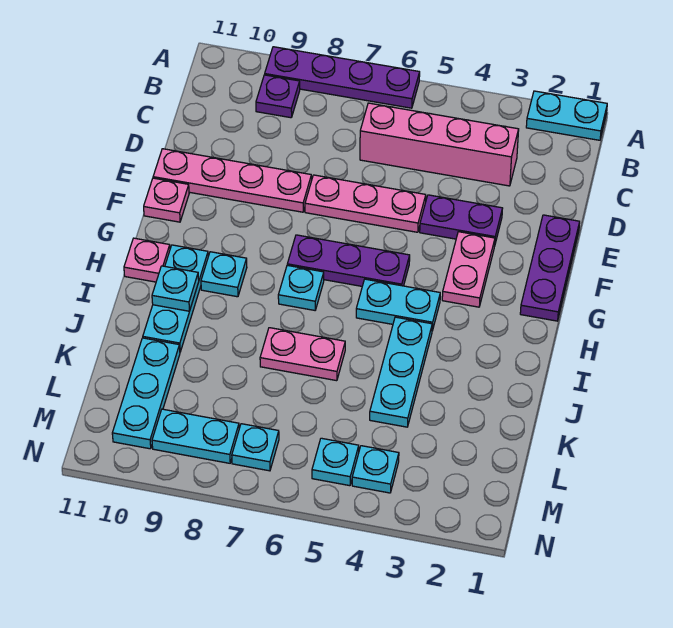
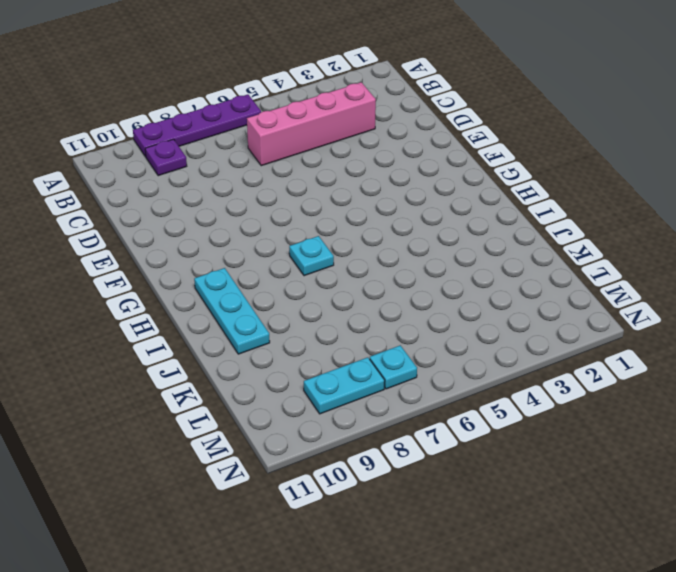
none -> cyan plate A1:A2 level 1
none -> purple plate E1:G1 level 1
none -> purple plate E3:E4 level 1

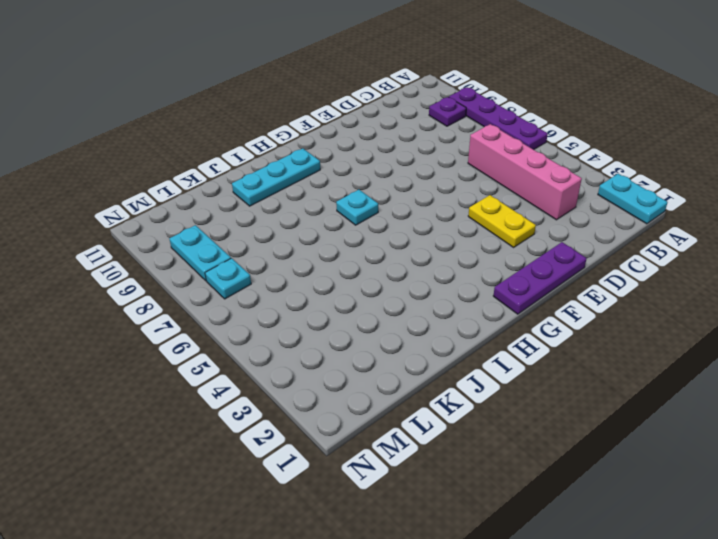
yellow plate E3:E4 level 1 -> purple plate E3:E4 level 1
none -> pink plate E5:E7 level 1
none -> pink plate E8:E11 level 1
none -> pink plate F3:G3 level 1

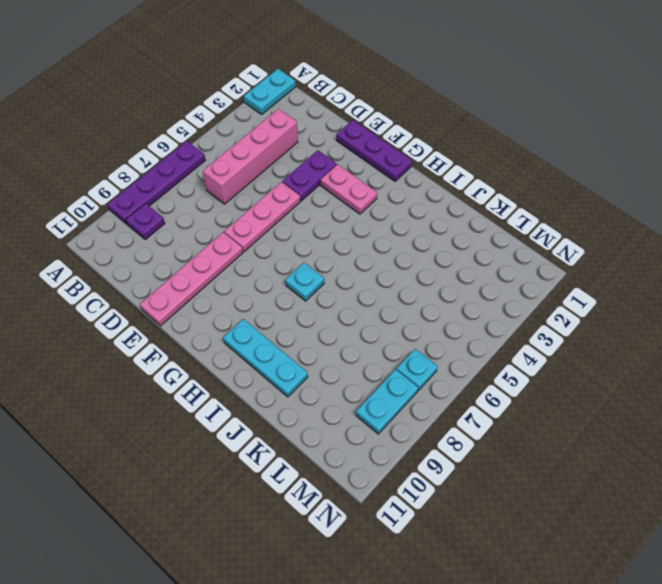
none -> pink plate F11 level 1
none -> purple plate G5:G7 level 1
none -> cyan plate H4:H5 level 1

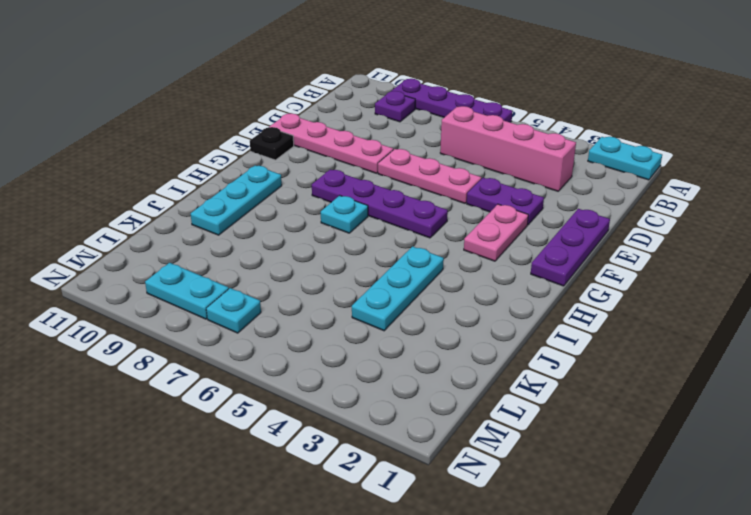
black plate F11 level 1 -> pink plate F11 level 1
purple plate G5:G8 level 1 -> purple plate G5:G7 level 1
none -> cyan plate H4:H5 level 1
none -> cyan plate H9 level 1
none -> pink plate H11 level 1

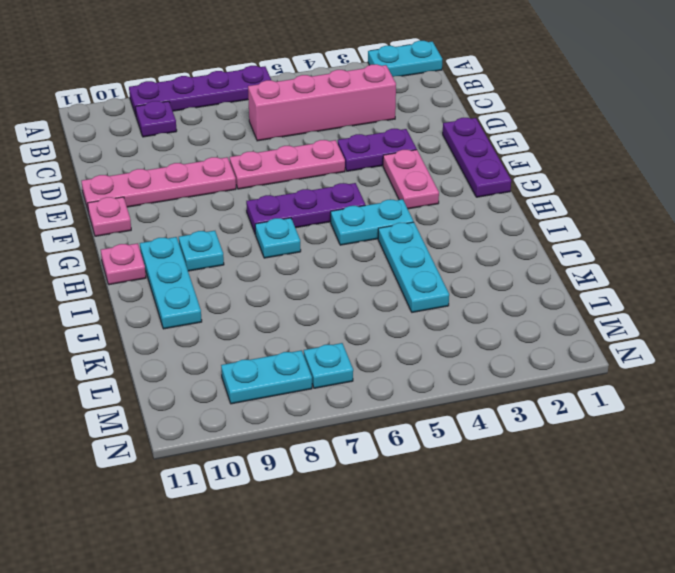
none -> pink plate J6:J7 level 1
none -> cyan plate K10:M10 level 1
none -> cyan plate M4 level 1

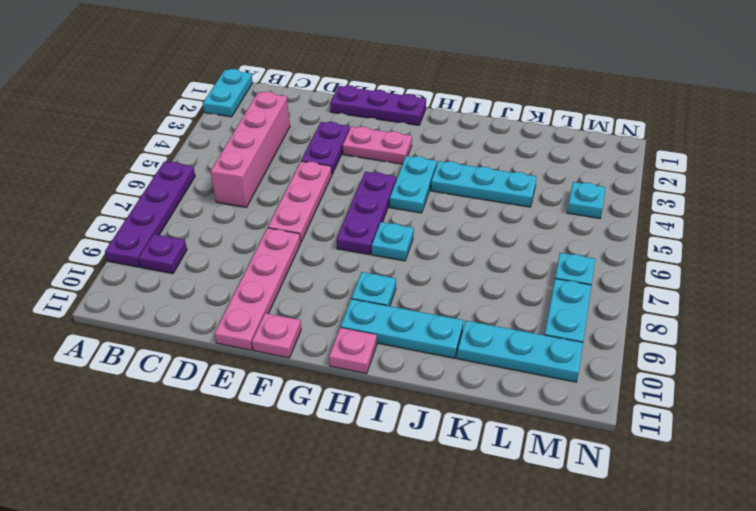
none -> pink plate J6:J7 level 1
none -> cyan plate M5 level 1
none -> cyan plate I10 level 2

